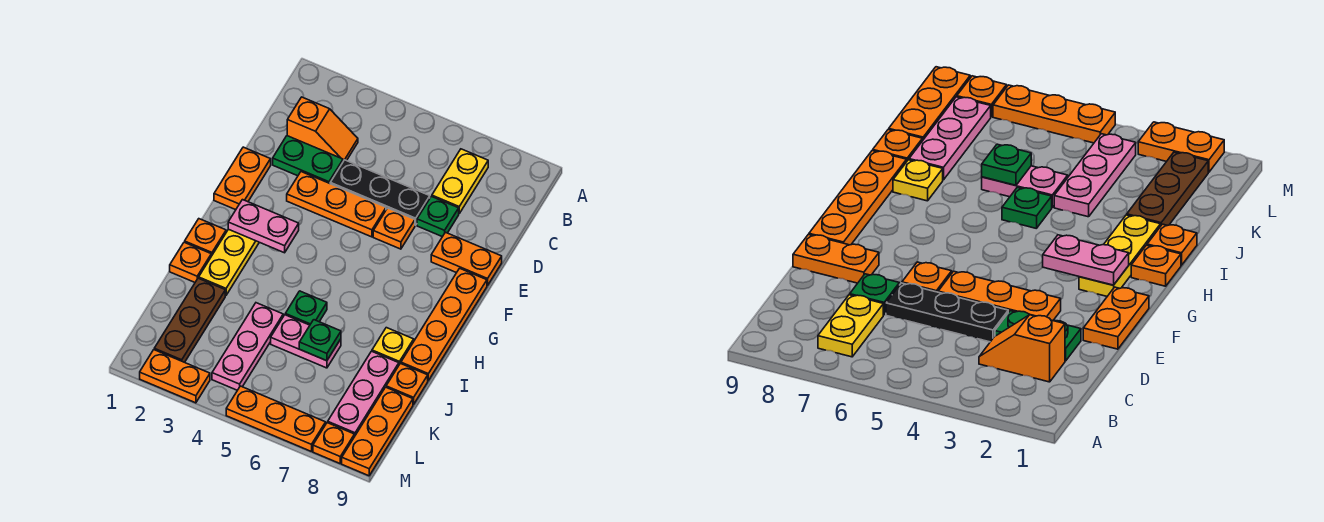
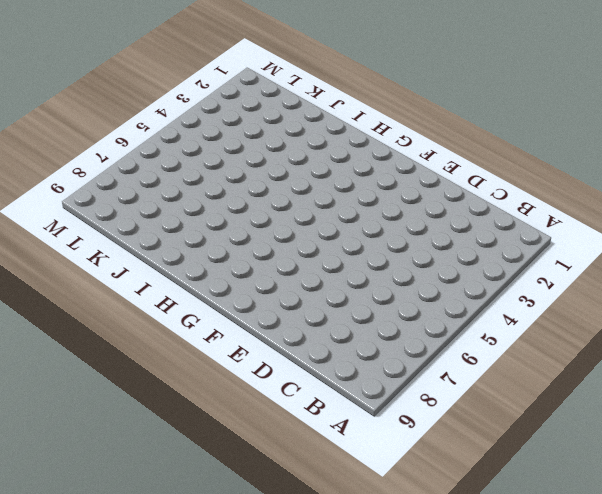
none -> yellow plate B7:C7 level 1
none -> orange slope C2:C3 level 1 top 2
none -> green plate D2:D3 level 1

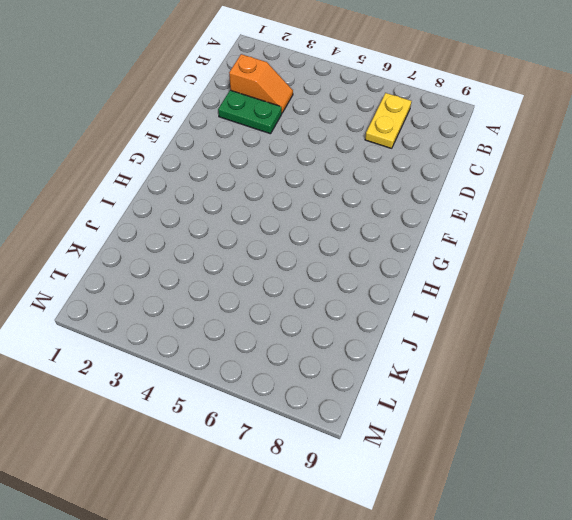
none -> black plate D4:D6 level 1
none -> green plate D7 level 1
none -> orange plate E1:F1 level 1

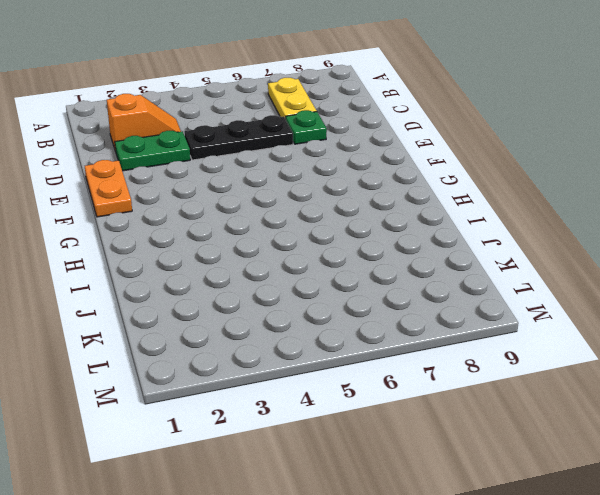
none -> orange plate E3:E5 level 1
none -> orange plate E6 level 1
none -> orange plate E8:E9 level 1

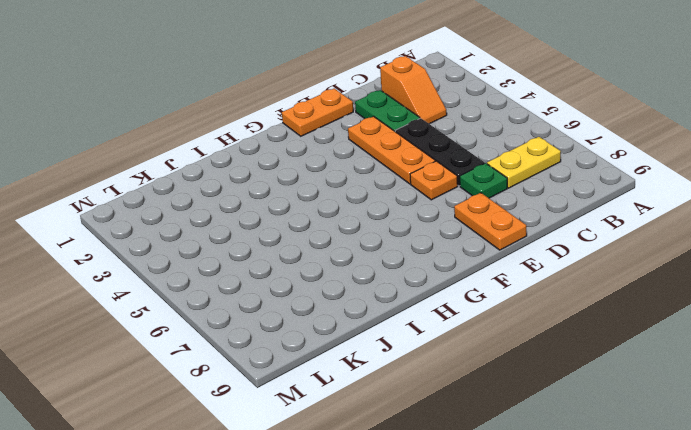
none -> orange plate F9:I9 level 1
none -> yellow plate G2:I2 level 1
none -> orange plate H1 level 1

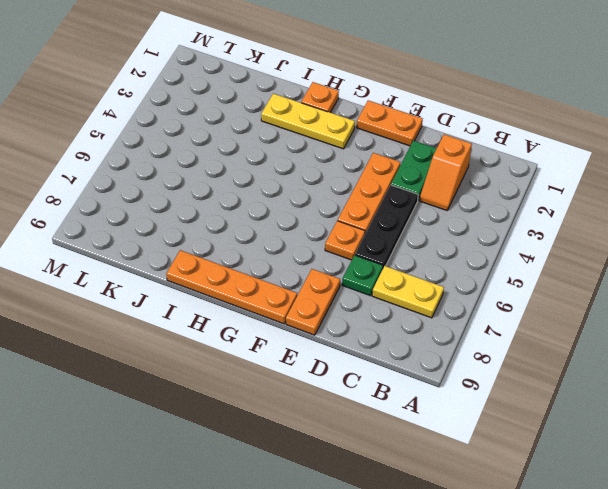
none -> orange plate I1 level 1
none -> green plate I5 level 1
none -> yellow plate I8 level 1

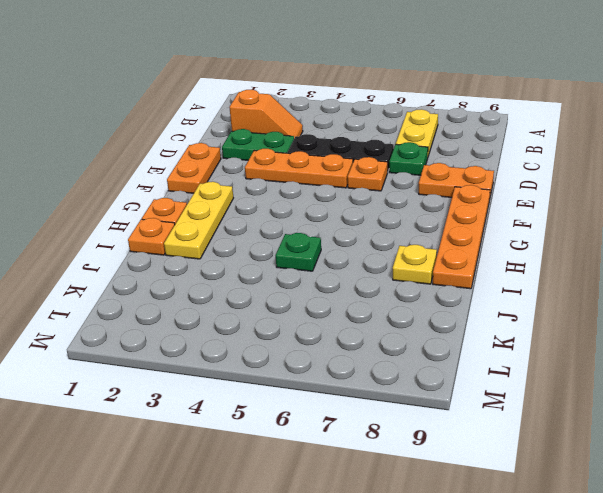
none -> brown plate J2:L2 level 1
none -> pink plate J4:L4 level 1
none -> pink plate J5:J6 level 1

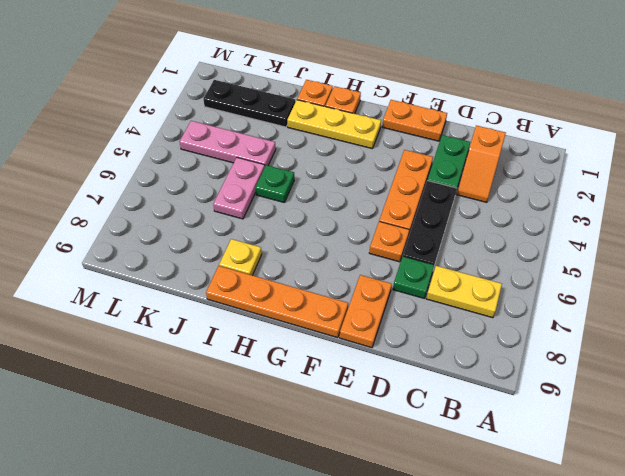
black plate J2:L2 level 1 -> brown plate J2:L2 level 1
none -> pink plate J8:L8 level 1
none -> orange plate J9 level 1
none -> orange plate K9:M9 level 1

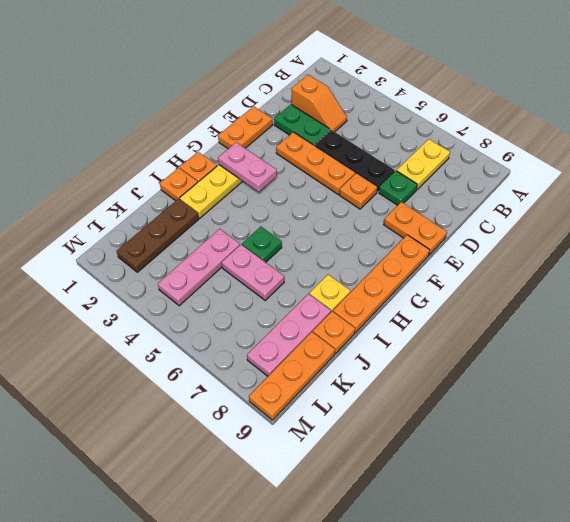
none -> orange plate M2:M3 level 1
none -> orange plate M5:M7 level 1
none -> orange plate M8 level 1

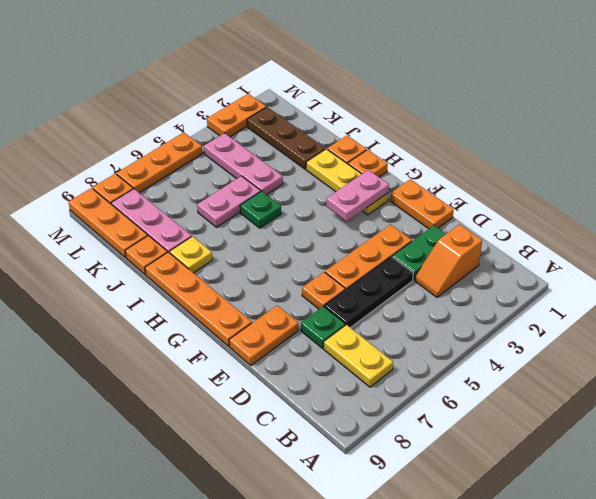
none -> green plate J6 level 2

